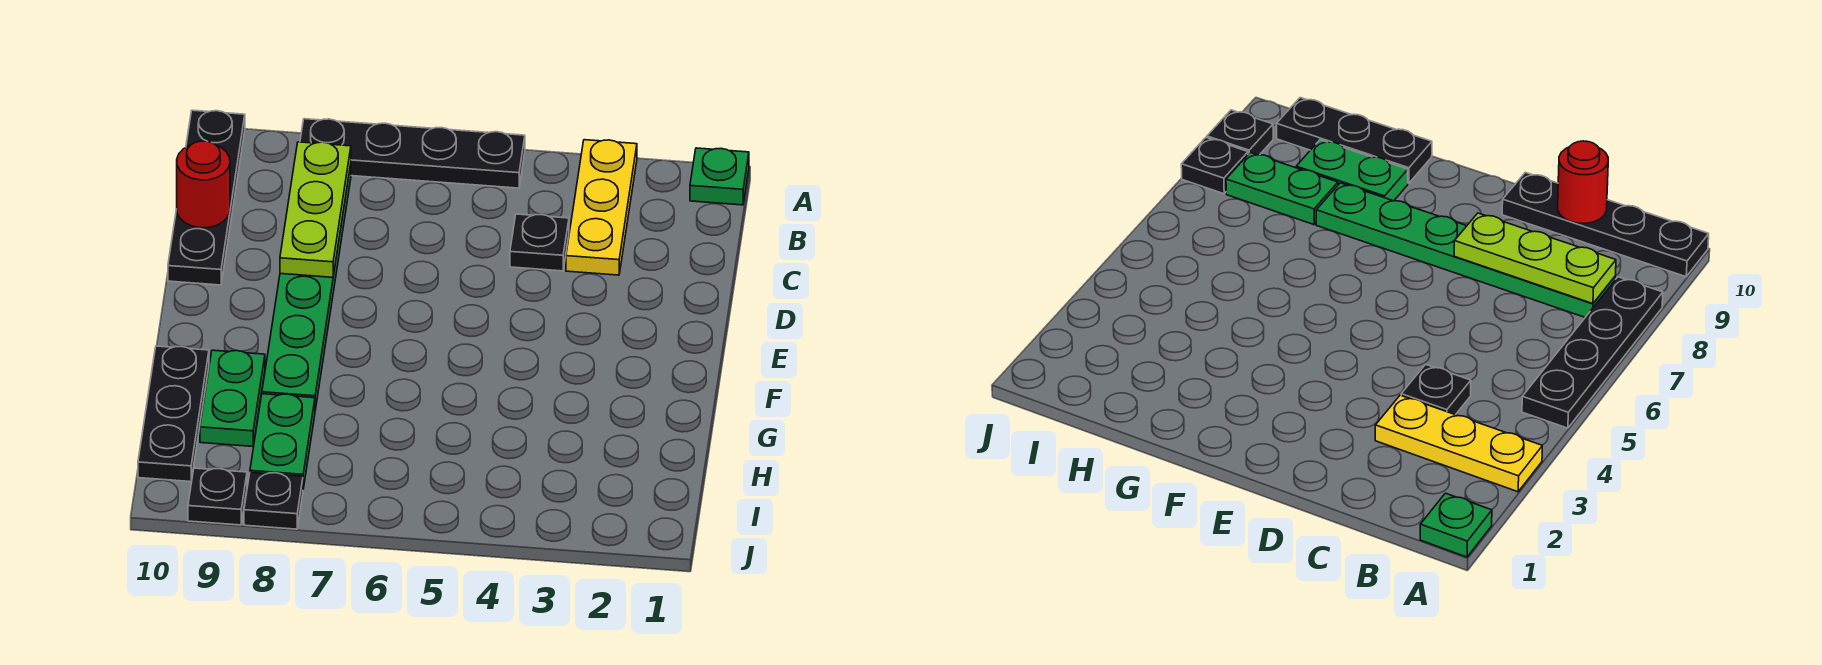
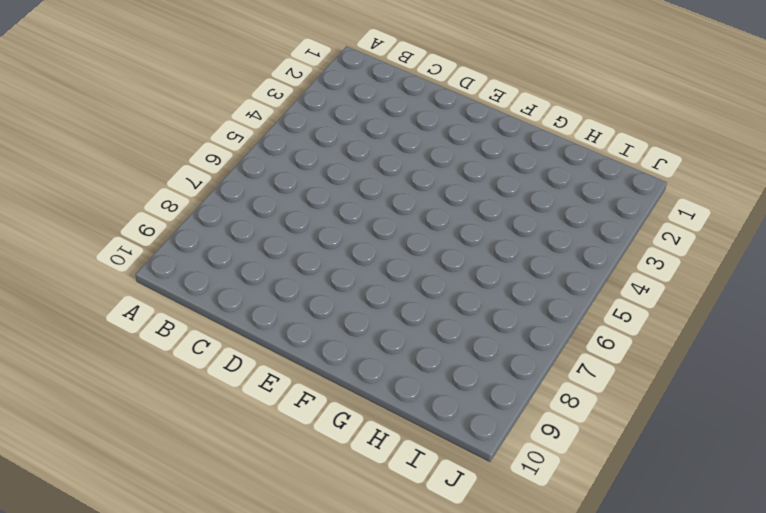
none -> green plate A1 level 1
none -> yellow plate A3:C3 level 1
none -> black plate A5:A8 level 1

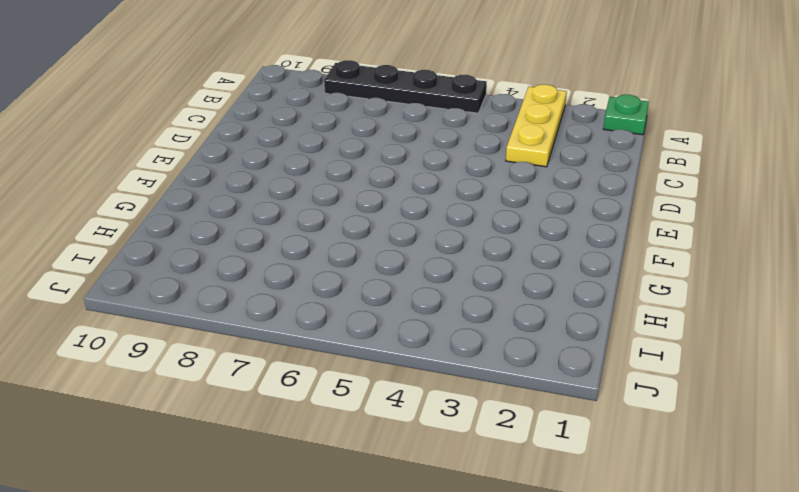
none -> black plate A10:D10 level 1
none -> green plate B8:G8 level 1
none -> black plate C4 level 1

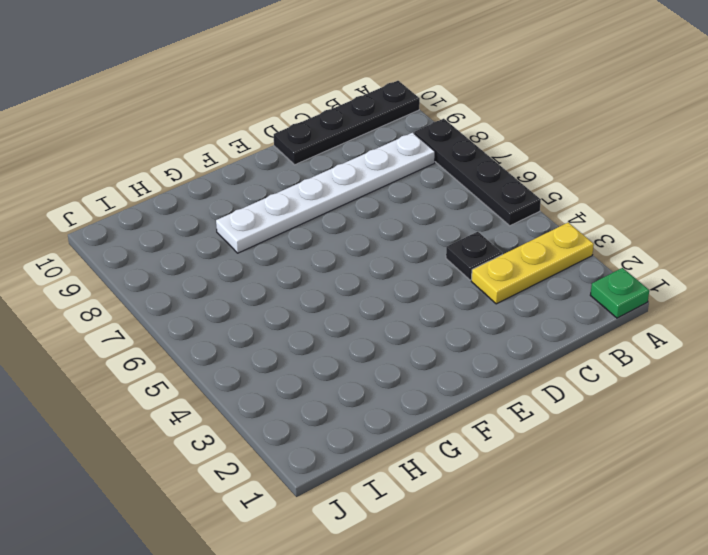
white plate B8:G8 level 1 -> green plate B8:G8 level 1
none -> green plate G9:H9 level 1
none -> black plate G10:I10 level 1
none -> green plate H8:I8 level 1

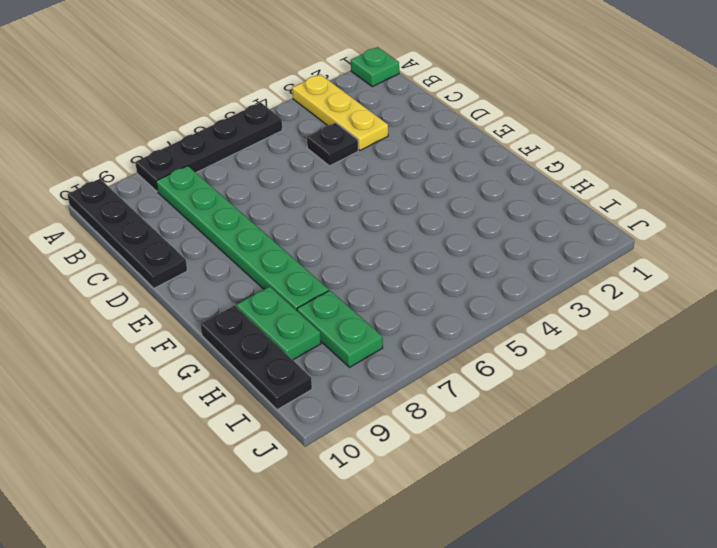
none -> black plate J8 level 1
none -> black plate J9 level 1
none -> lime plate B8:D8 level 2

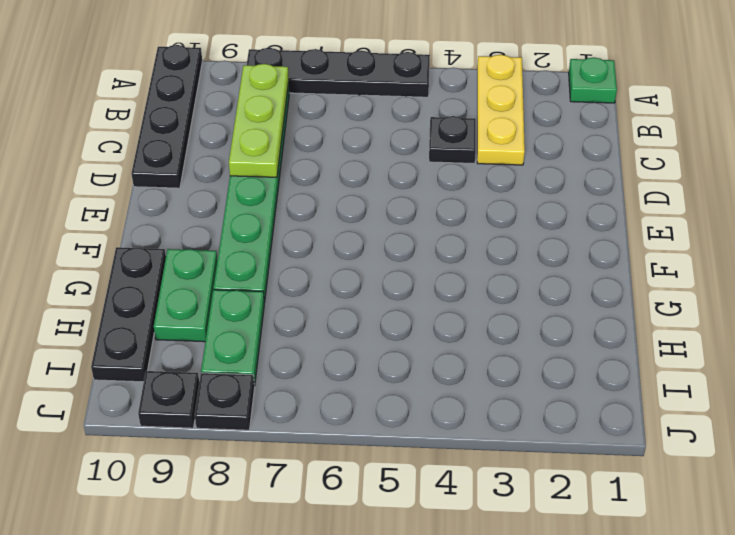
none -> red round brick C10 level 2

